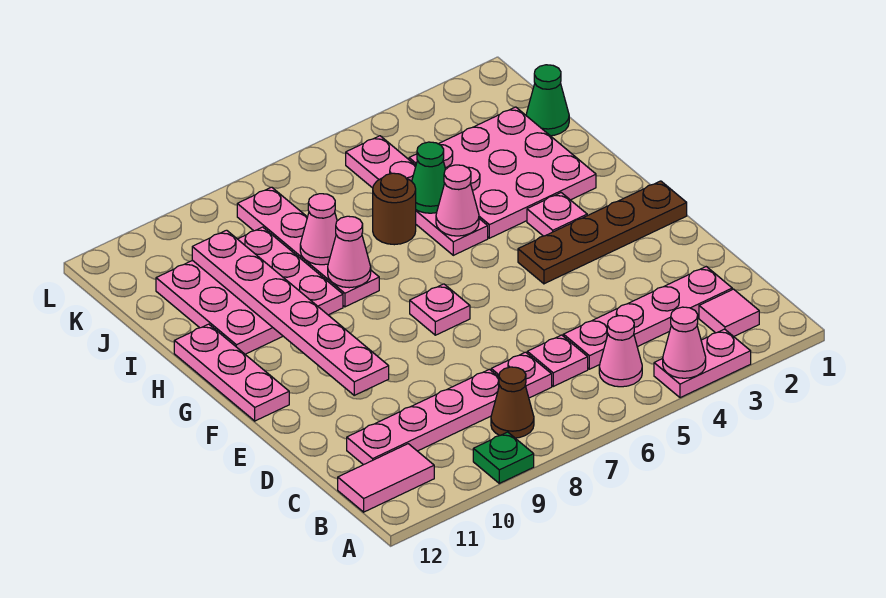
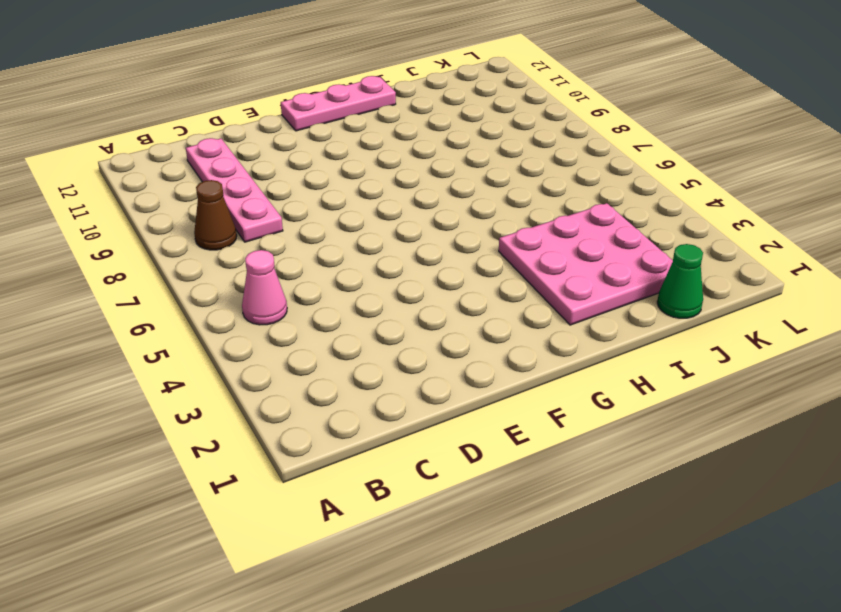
none -> pink plate A3:A4 level 1
none -> green plate A9 level 1
none -> pink tile B2 level 1

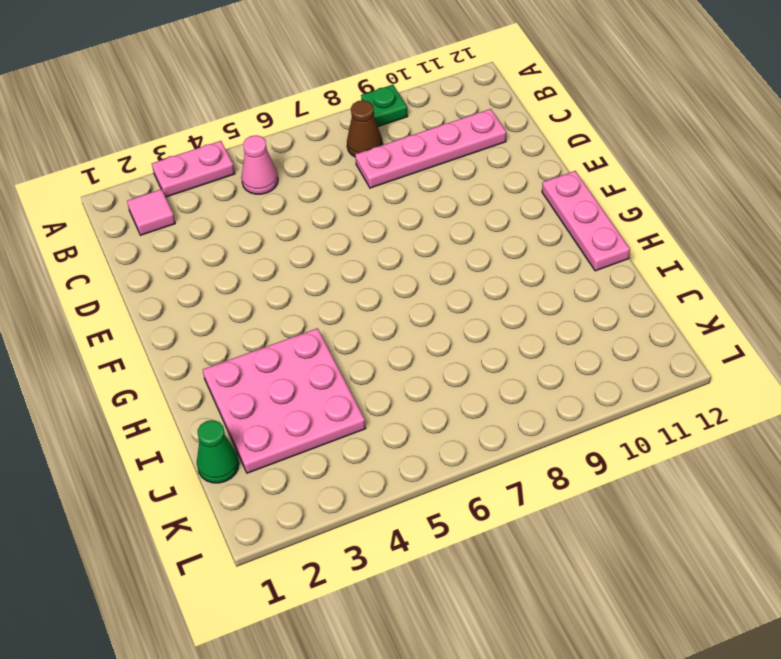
none -> pink tile B11:B12 level 1
none -> pink plate C2:C5 level 1
none -> pink plate C6 level 1

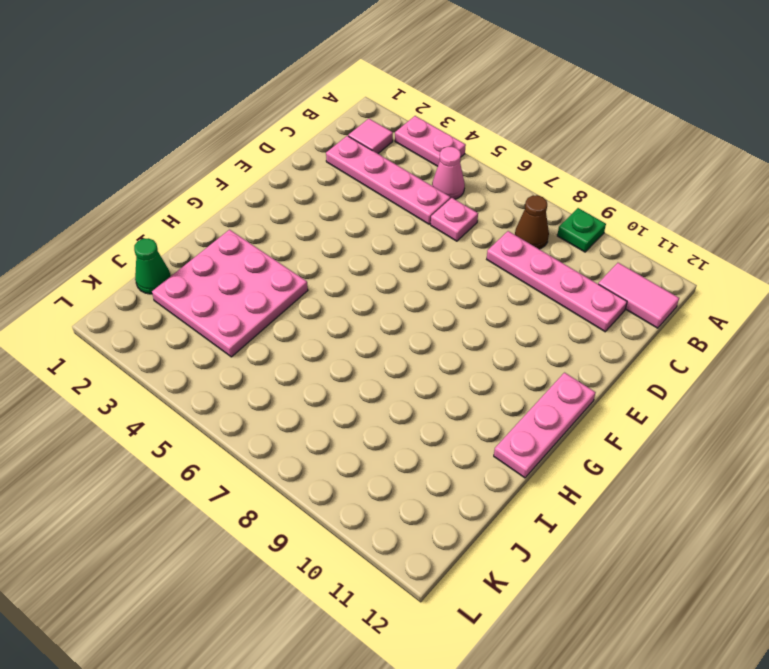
none -> pink plate C7 level 1
none -> brown plate F1:F4 level 1
none -> pink plate F7 level 1

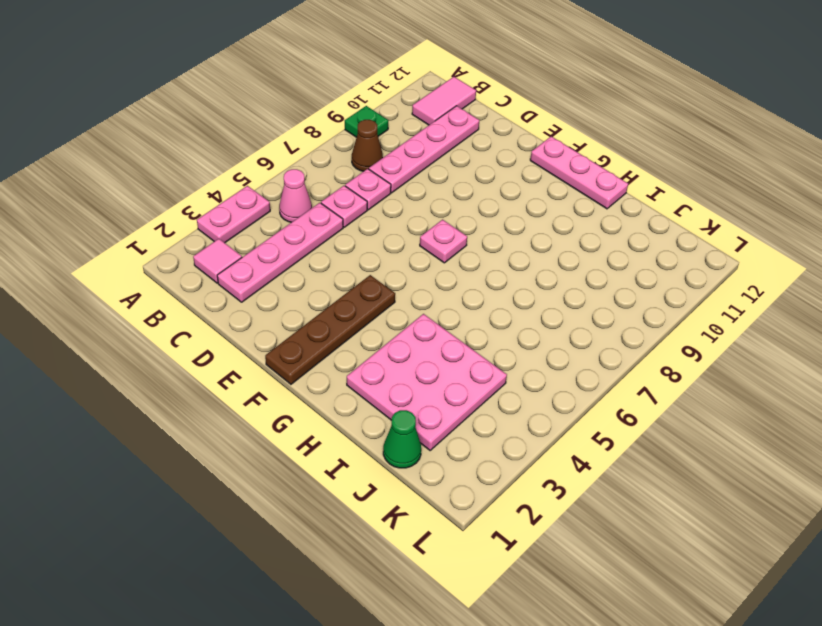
none -> pink plate G3 level 1
none -> pink plate H5:K5 level 1
none -> pink plate H8:K8 level 1

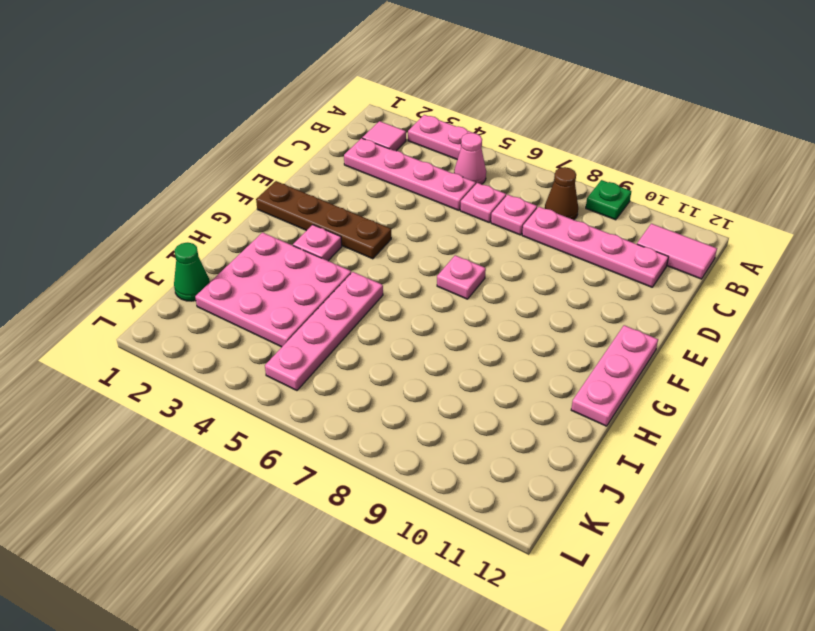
none -> pink plate H8:K8 level 1
none -> pink plate H9:J11 level 1
none -> brown round brick I6 level 1

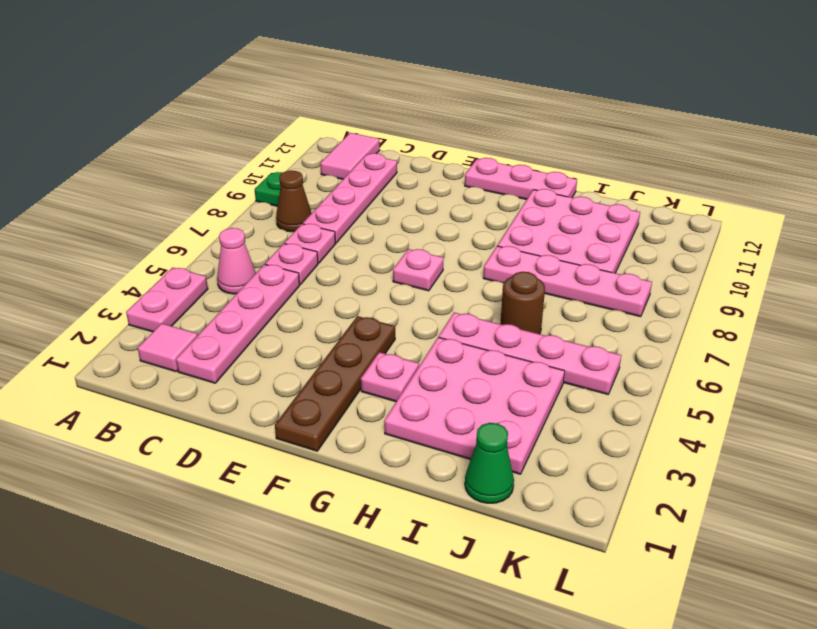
none -> pink cone A4 level 2
none -> pink plate E10:J10 level 2
none -> pink cone H5 level 2

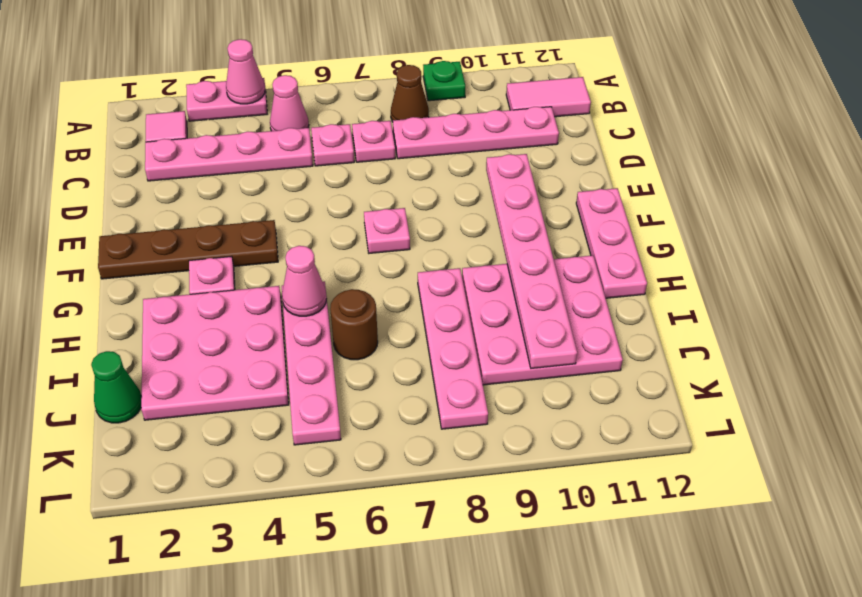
none -> pink cone H8 level 2
none -> green cone I5 level 2
none -> pink cone I8 level 2

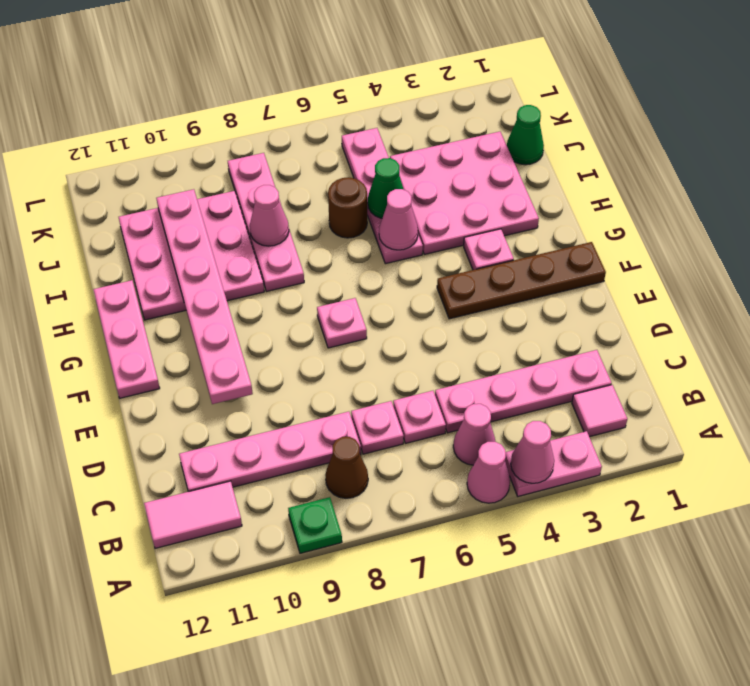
pink cone A5 level 1 -> pink cone H8 level 2

